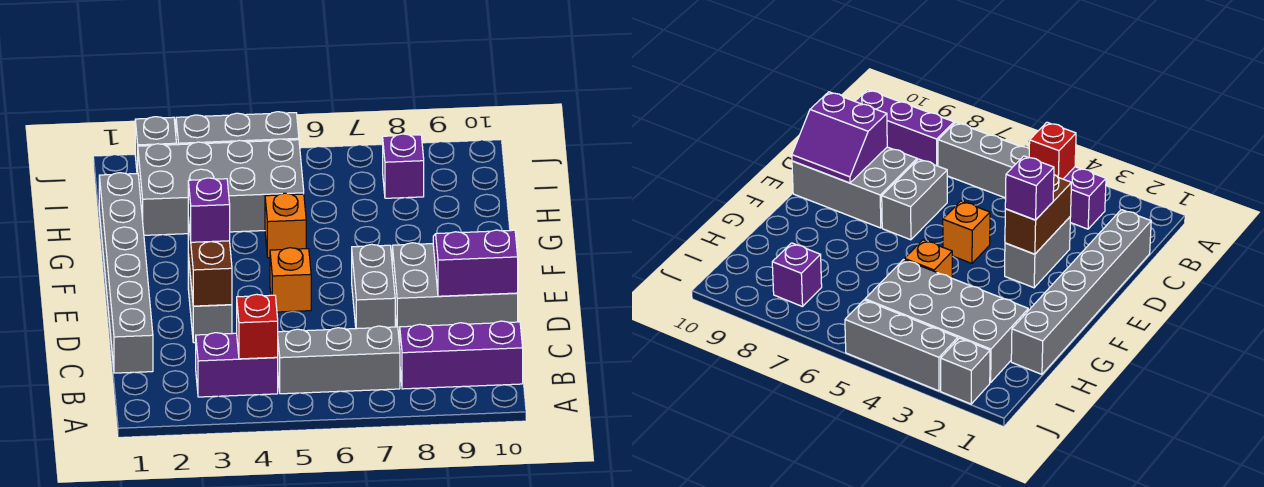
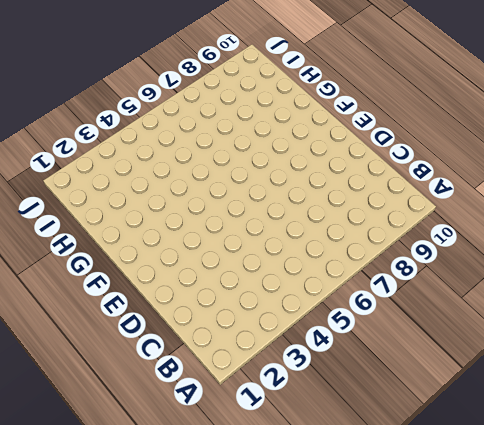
none -> purple brick B3:B4 level 1
none -> grey brick B5:B7 level 1
none -> purple brick B8:B10 level 1

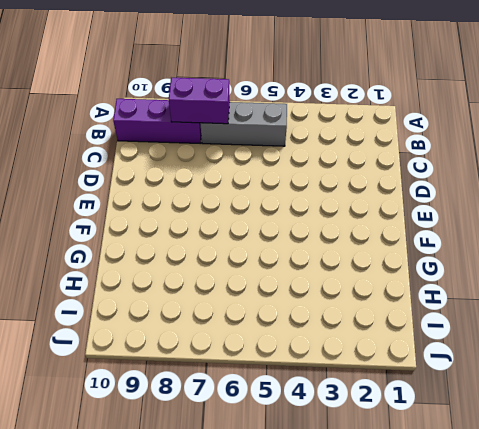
purple brick B7:B8 level 2 -> purple brick B3:B4 level 1
none -> grey brick C1:H1 level 1
none -> grey brick D3:E3 level 1
none -> grey brick D7:E7 level 1

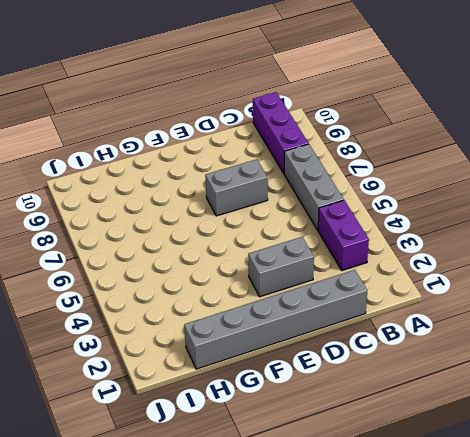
none -> grey brick D8:E10 level 1
none -> orange brick E5 level 1
none -> orange brick G5 level 1

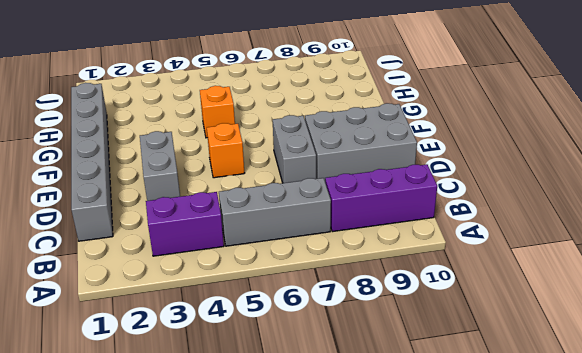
none -> grey brick H2:I5 level 1
none -> purple brick I8 level 1
none -> grey brick J2 level 1

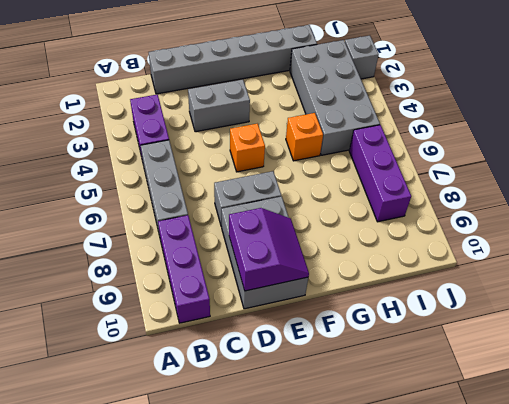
purple brick I6:I8 level 1 -> purple brick I8 level 1
none -> grey brick J3:J5 level 1
none -> red brick B4 level 2
none -> brown brick D3:E3 level 2

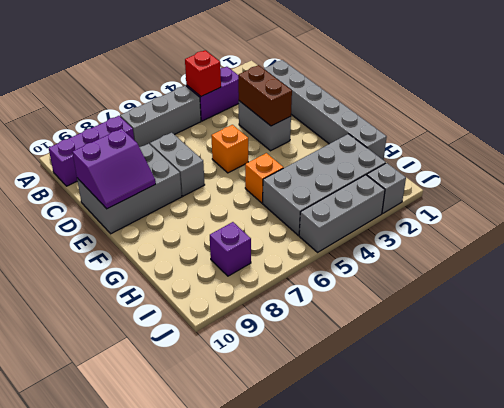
none -> purple brick E3 level 3

